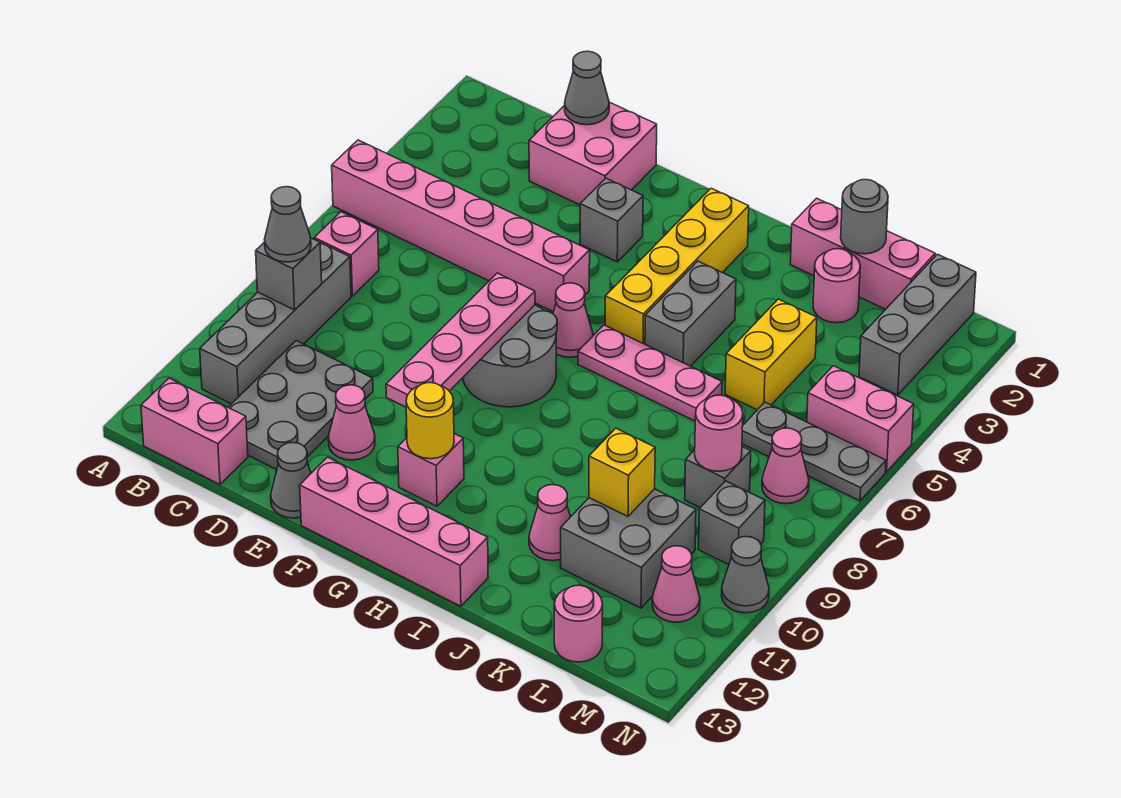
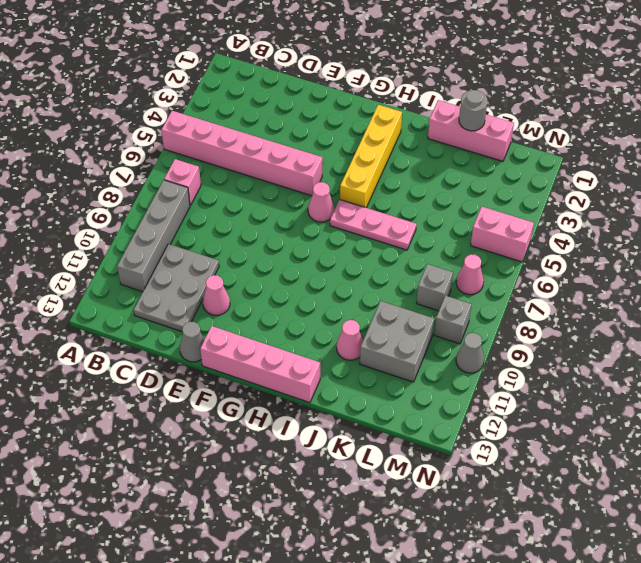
none -> pink brick B13:C13 level 1
none -> pink brick D1:E2 level 1
none -> grey brick F3 level 1
none -> grey round brick F7:G8 level 1

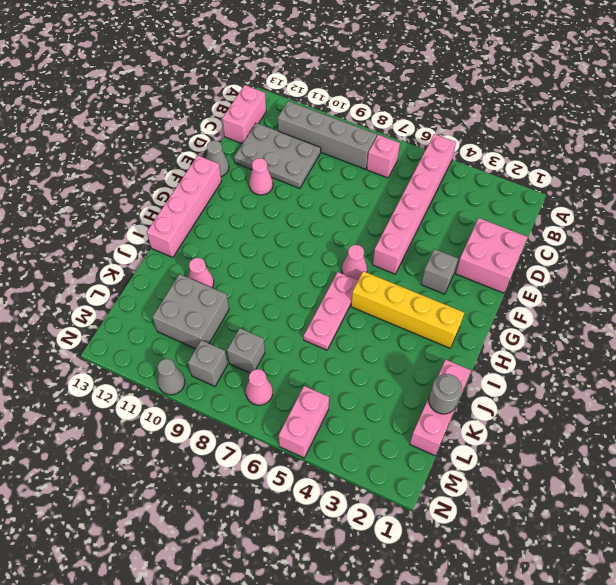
none -> grey round brick F7:G8 level 1
none -> pink brick G11 level 1
none -> grey brick I4:I5 level 1
none -> pink round brick K2 level 1

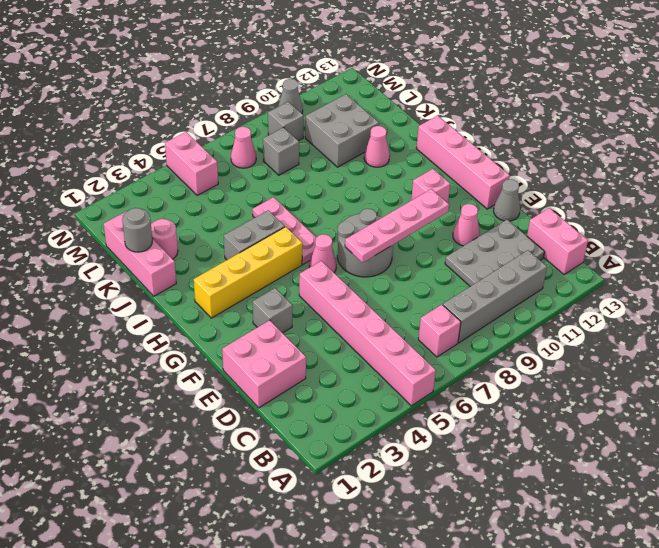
none -> yellow brick K4:K5 level 1
none -> grey plate L6:N6 level 1
none -> pink round brick L13 level 1
none -> grey brick M1:M3 level 1

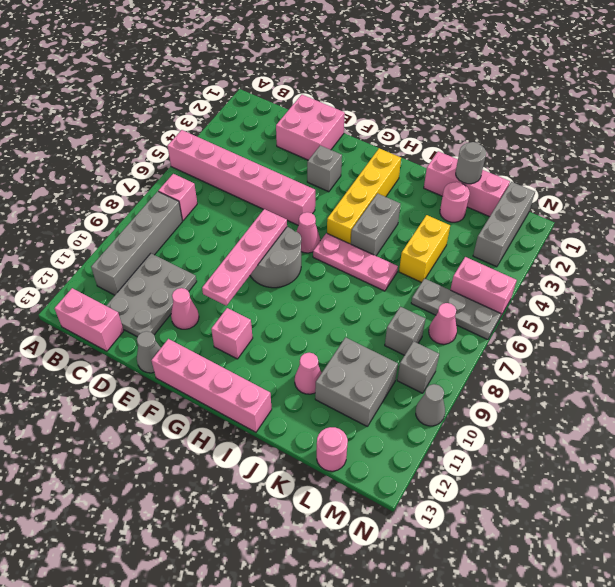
none -> pink cone M11 level 1
none -> grey brick B9 level 2
none -> grey cone D1 level 2
none -> yellow round brick G11 level 2

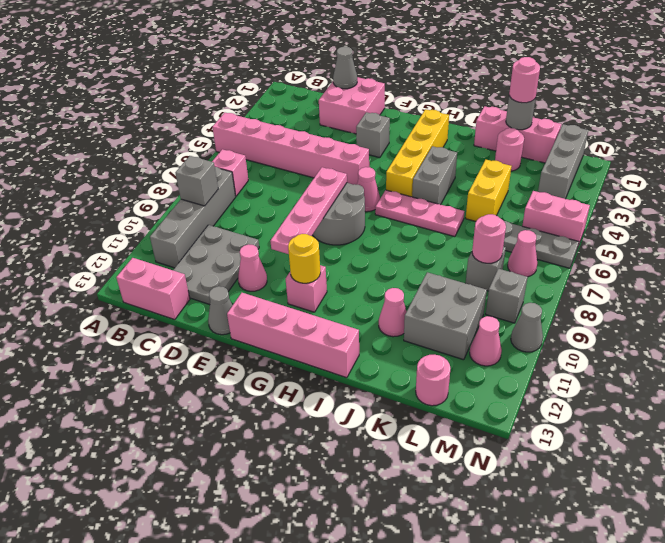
pink round brick K1 level 3 -> none
none -> yellow brick K10 level 2
none -> grey cone B9 level 3

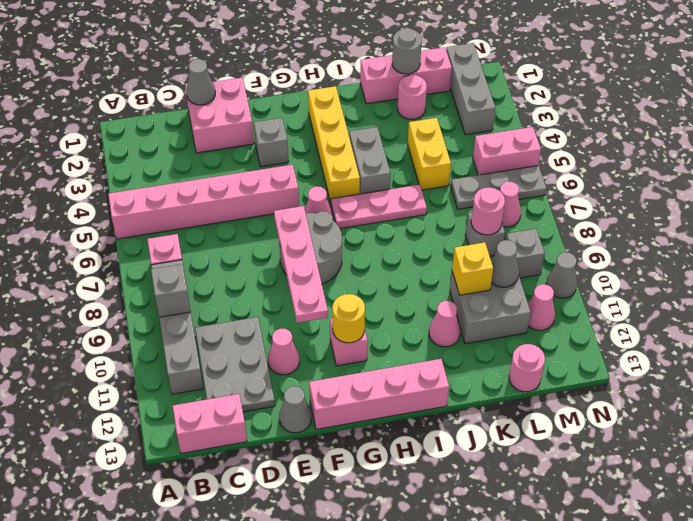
grey cone L10 level 2 -> grey cone B9 level 3

